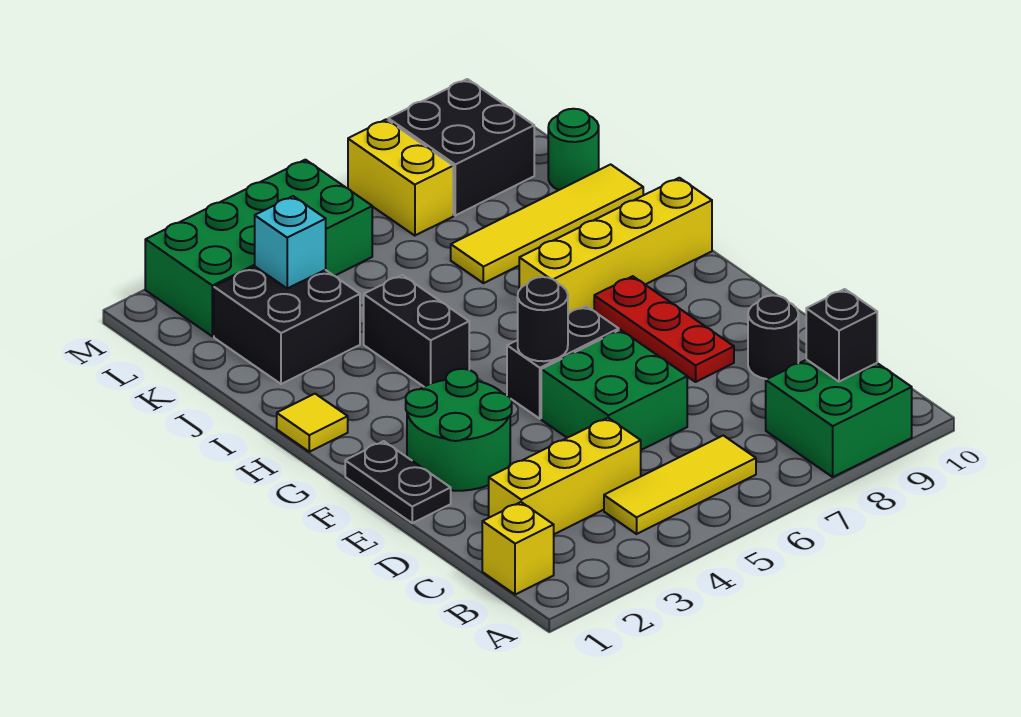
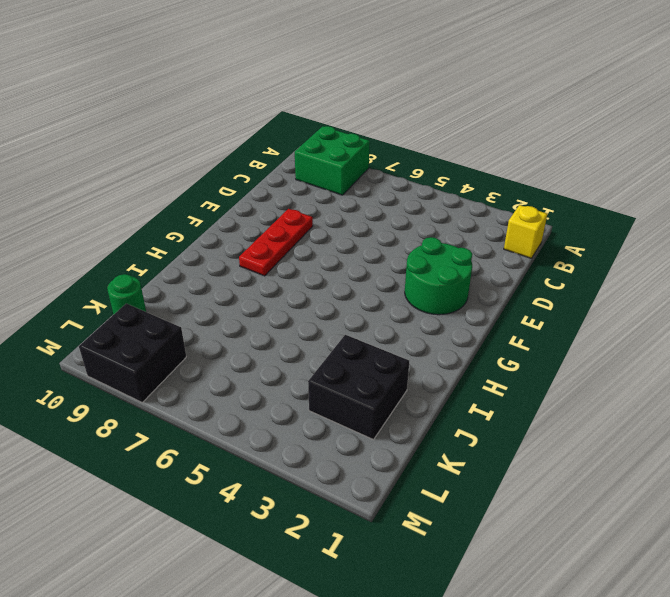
none -> yellow tile B4:B6 level 1
none -> yellow brick C2:C4 level 1
none -> green brick D5:E6 level 1

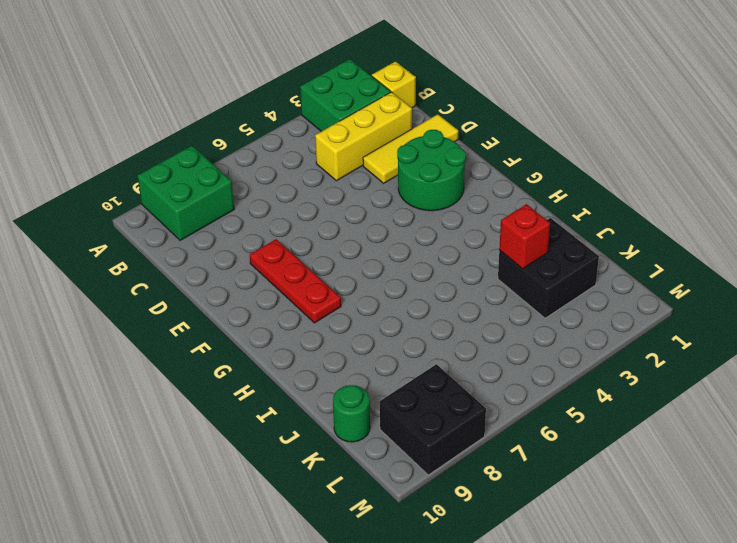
green brick A2:B3 level 1 -> green brick D5:E6 level 1
yellow tile D1:D3 level 1 -> yellow tile B4:B6 level 1
red brick J3 level 2 -> none
none -> black round brick D9 level 1
none -> black plate E1:F1 level 1
none -> black brick F5:F6 level 1

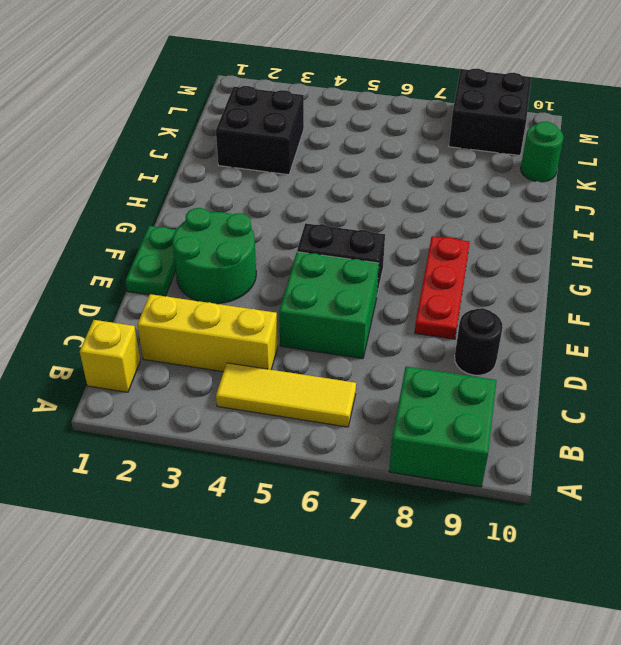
green plate E1:F1 level 1 -> black plate E1:F1 level 1
none -> yellow tile H1 level 1
none -> black brick H4:I4 level 1
none -> yellow brick H7:H10 level 1

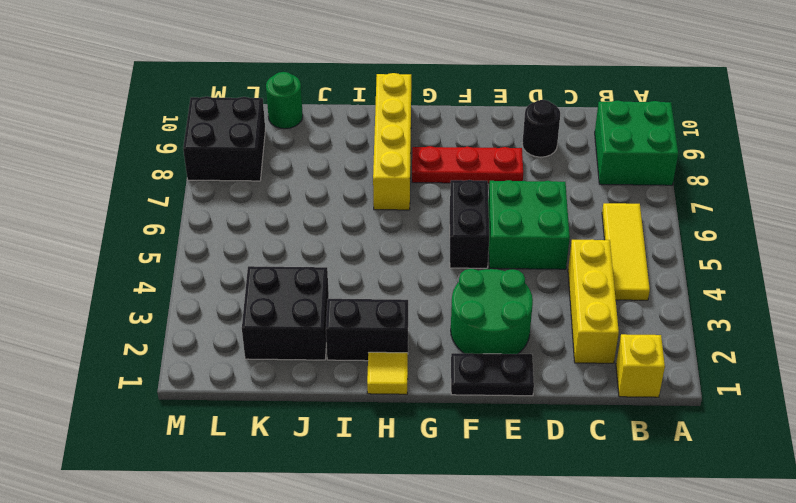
black brick H2:I2 level 1 -> black brick H4:I4 level 1
none -> yellow tile J7:J10 level 1
none -> green brick L2:M5 level 1
none -> yellow brick L7:M7 level 1

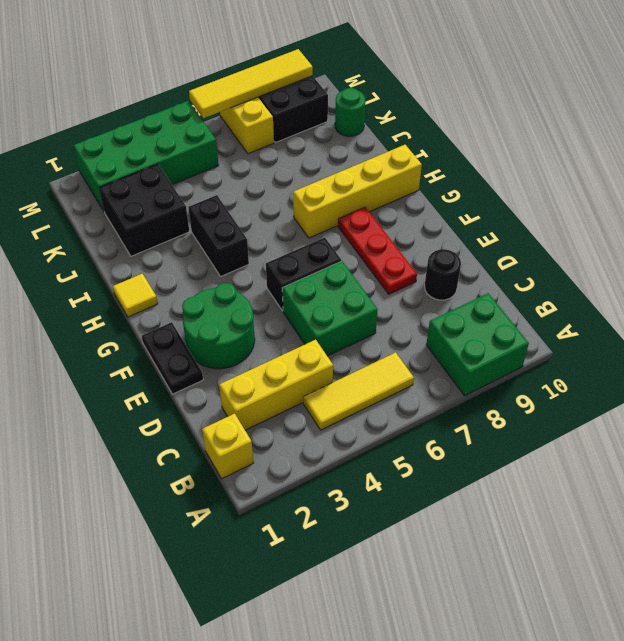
yellow tile M6:M9 level 2 -> yellow tile J7:J10 level 1
none -> black brick B9 level 2
none -> black round brick F5 level 2
none -> cyan brick K3 level 2

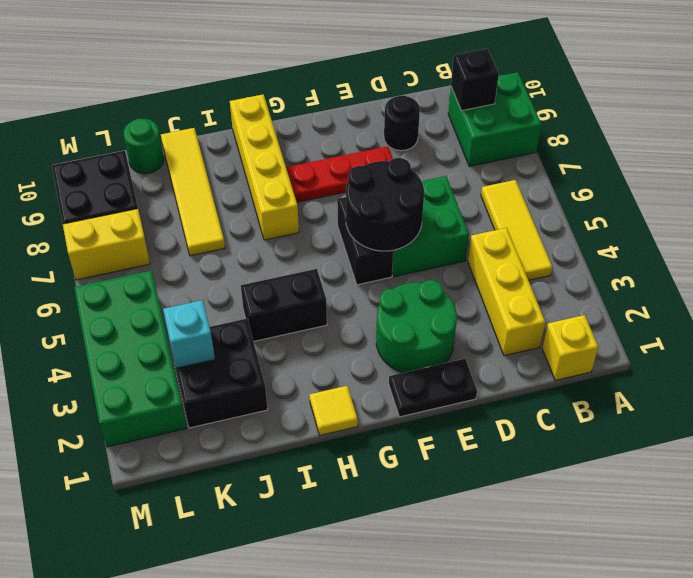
black round brick E5:F6 level 2 -> black round brick F5 level 2

